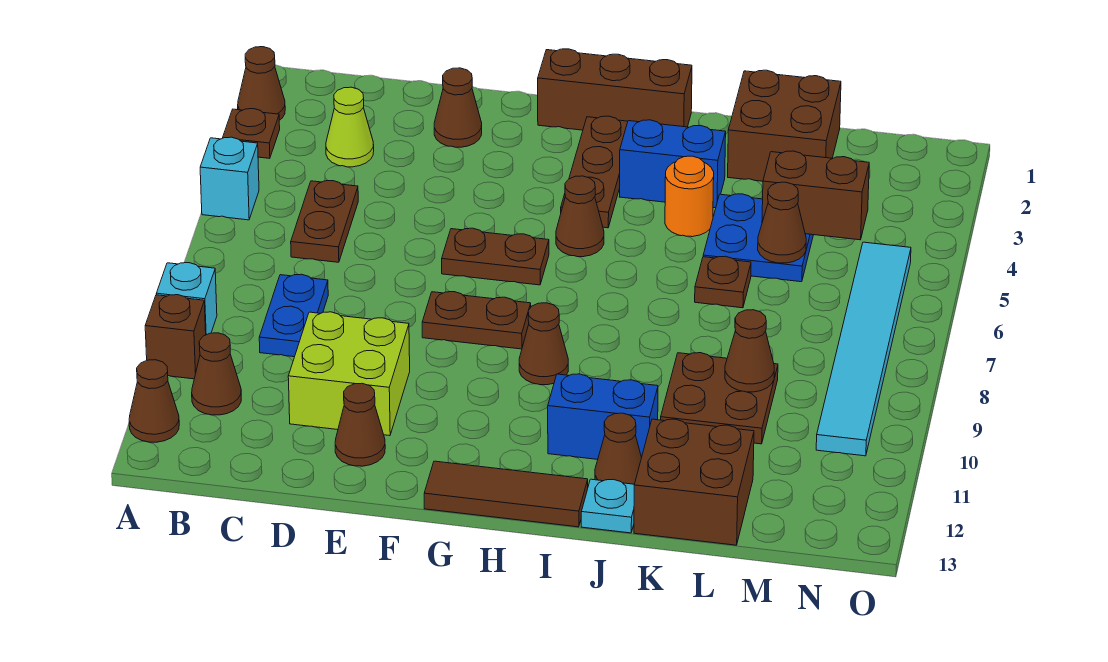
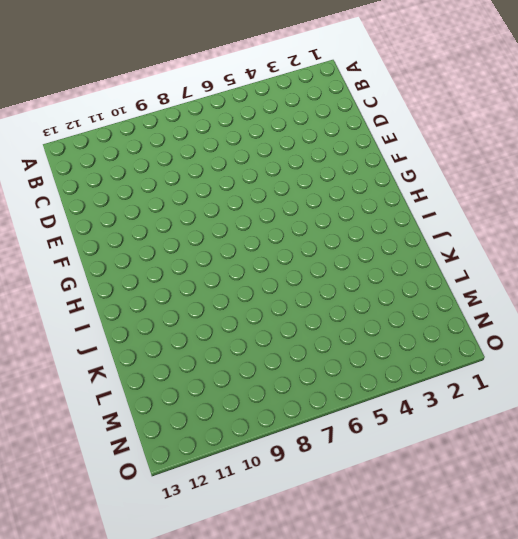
none -> brown cone A2 level 1
none -> brown plate A3 level 1
none -> cyan brick A5 level 1
none -> cyan brick A9 level 1

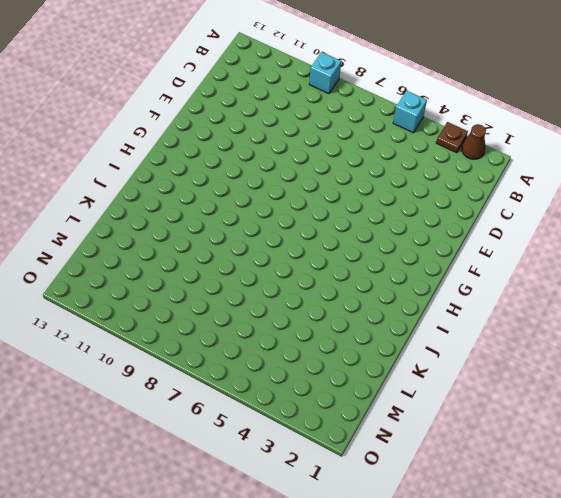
none -> brown brick A10 level 1
none -> brown cone A12 level 1
none -> brown cone B11 level 1
none -> lime cone C3 level 1

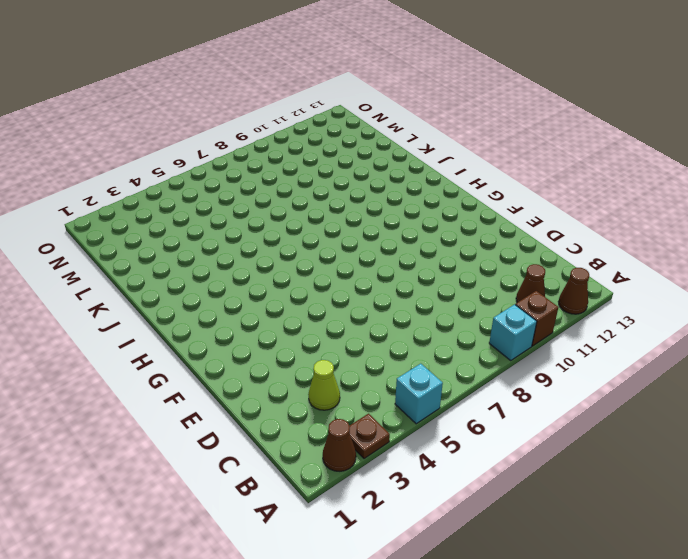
none -> brown plate C5:C6 level 1
none -> blue plate C8:C9 level 1
none -> lime brick D10:E11 level 1
none -> brown cone E2 level 1

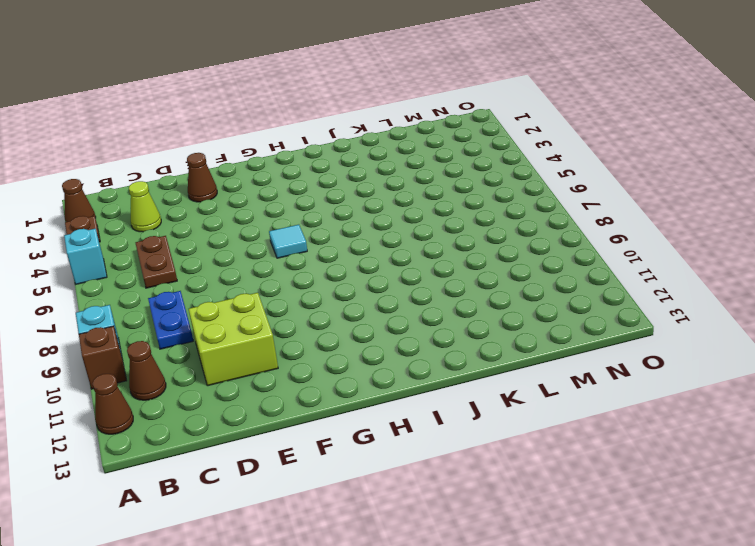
cyan tile G6 level 1 -> brown plate F6:G6 level 1
none -> brown cone E12 level 1
none -> brown plate F8:G8 level 1
none -> brown brick G1:I1 level 1
none -> brown tile G13:I13 level 1

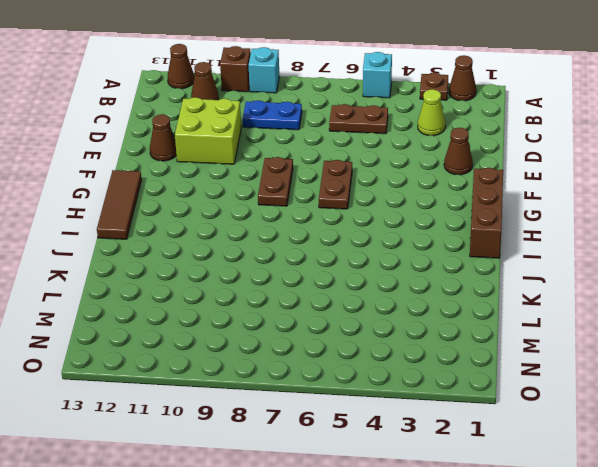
none -> brown plate H2:H4 level 1
none -> brown cone H5 level 1
none -> brown cone H9 level 1
none -> blue brick I3:J3 level 1

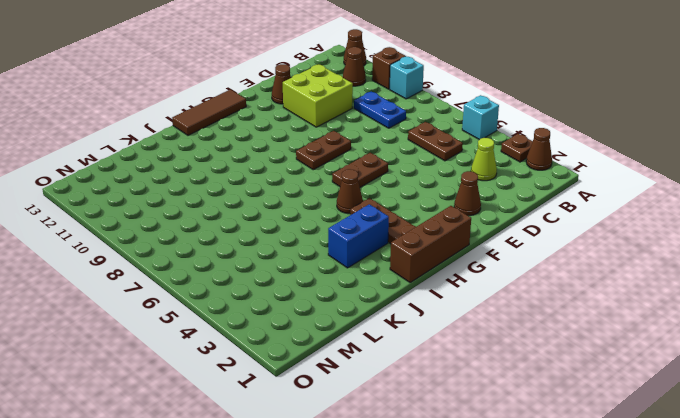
none -> brown cone H9 level 1
none -> blue brick I11:J11 level 1
none -> orange round brick J4 level 1
none -> brown cone J12 level 1

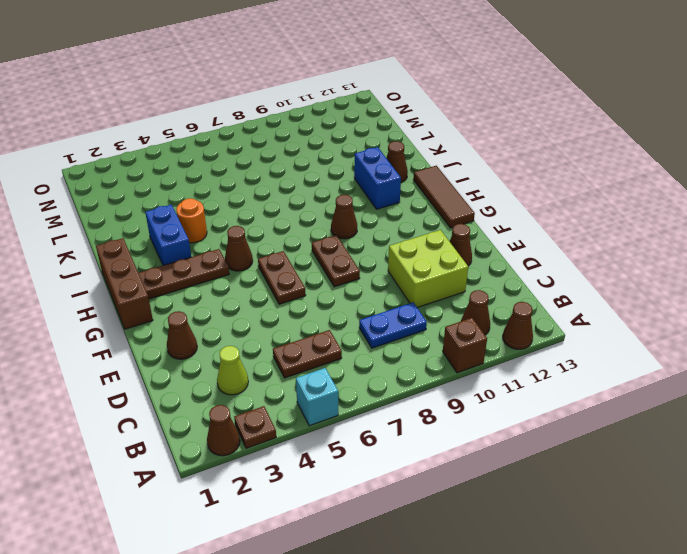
none -> cyan brick A9 level 1
none -> cyan plate J13 level 1
none -> brown brick K1:L2 level 1
none -> blue plate K4:L5 level 1

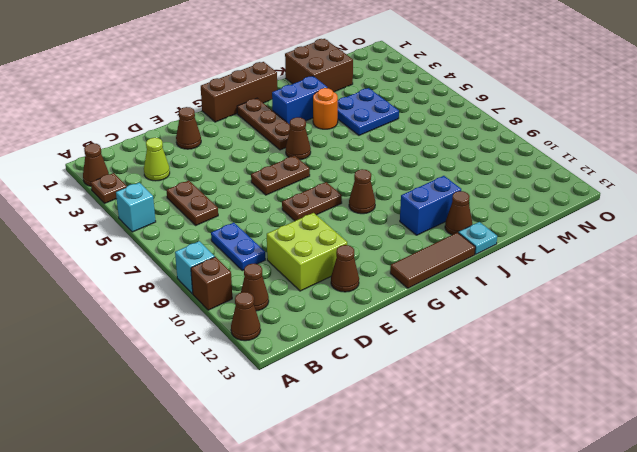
none -> brown plate K6 level 1
none -> brown plate K9:L10 level 1
none -> brown brick K12:L13 level 1
none -> cyan tile N5:N10 level 1

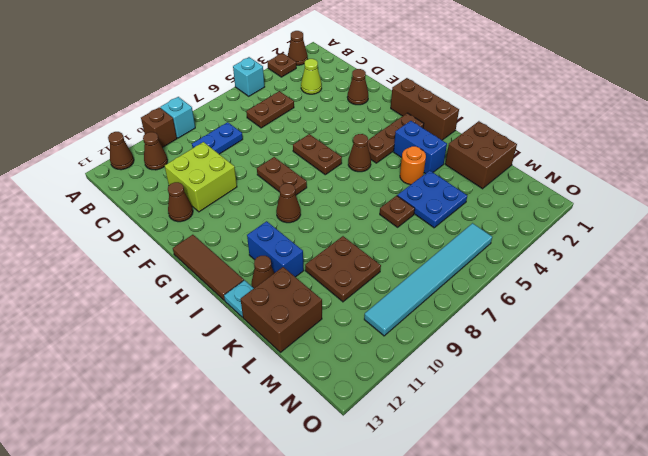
none -> brown brick L4:M4 level 2
none -> brown cone L5 level 2
none -> brown cone L9 level 2

